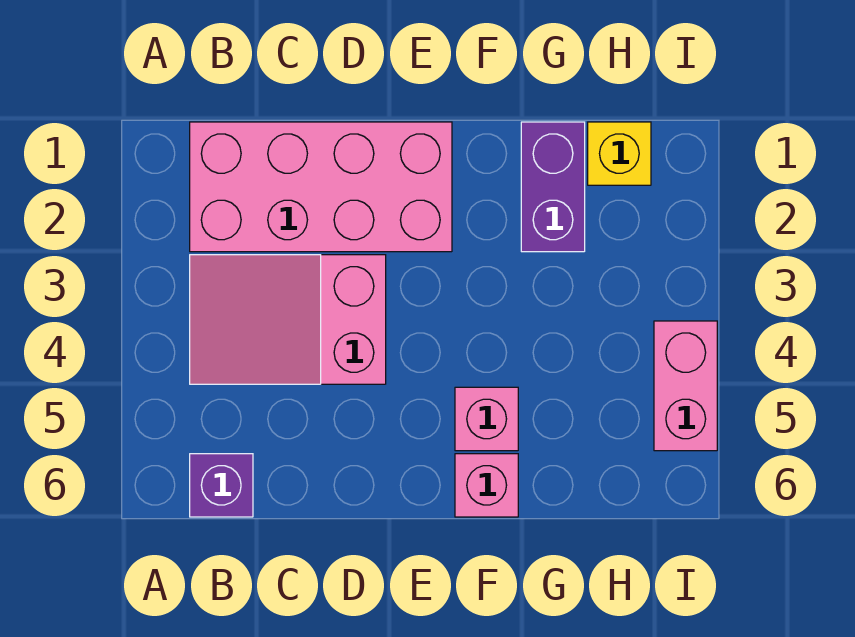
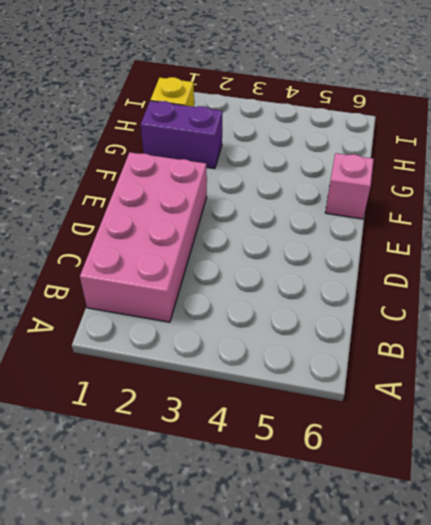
none -> pink slope B3:D4 level 1 top D
none -> purple brick B6 level 1

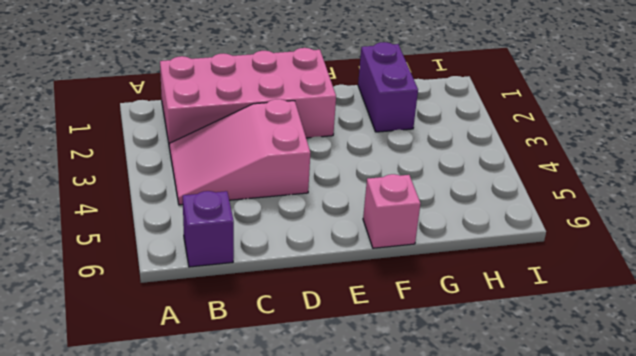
none -> pink brick F5 level 1
none -> yellow brick H1 level 1

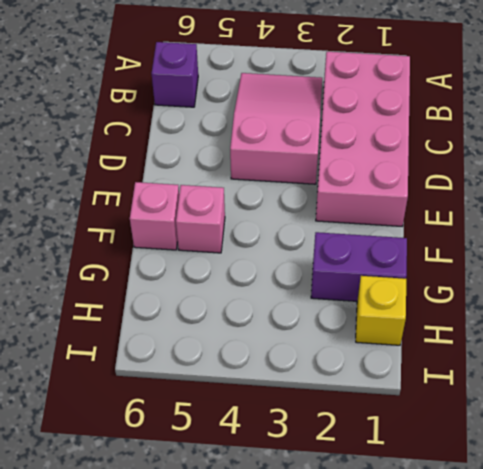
none -> pink brick I4:I5 level 1

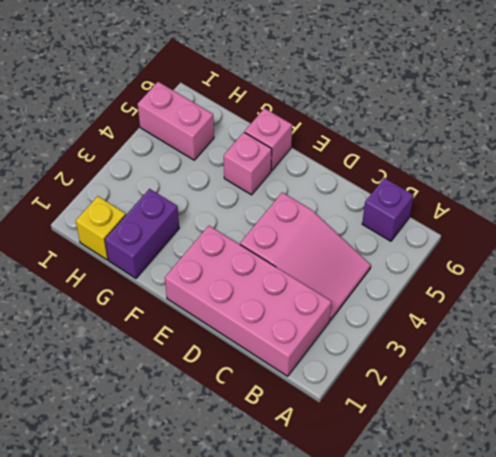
pink brick H5:I5 level 1 -> pink brick I4:I5 level 1

